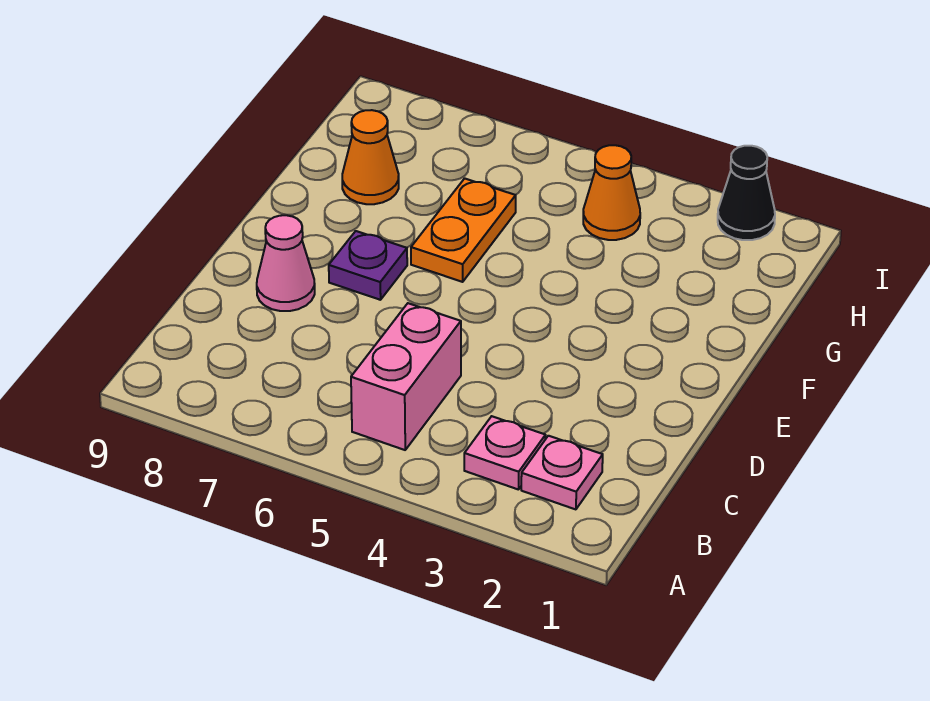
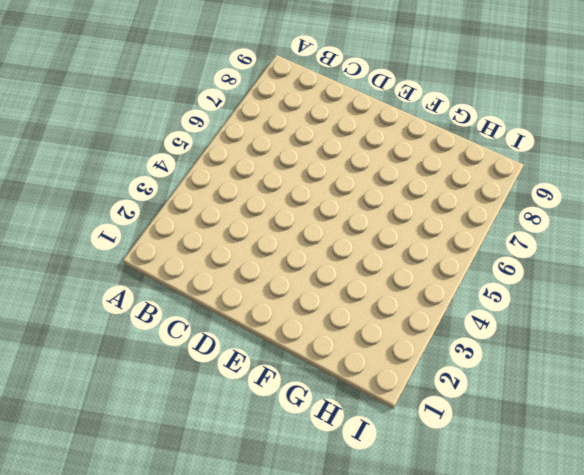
none -> pink plate B2 level 1
none -> pink plate B3 level 1

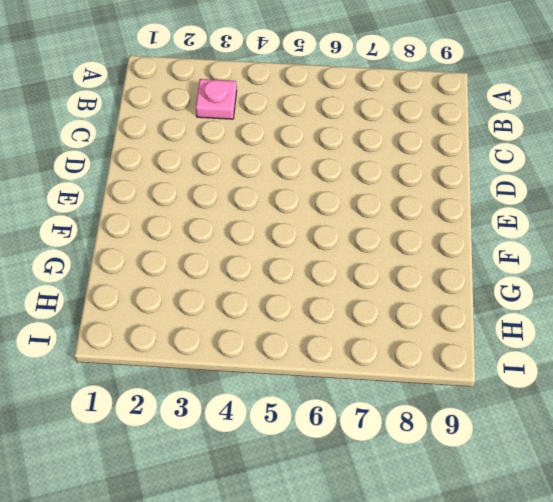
none -> pink plate B2 level 1
none -> pink brick B5:C5 level 1

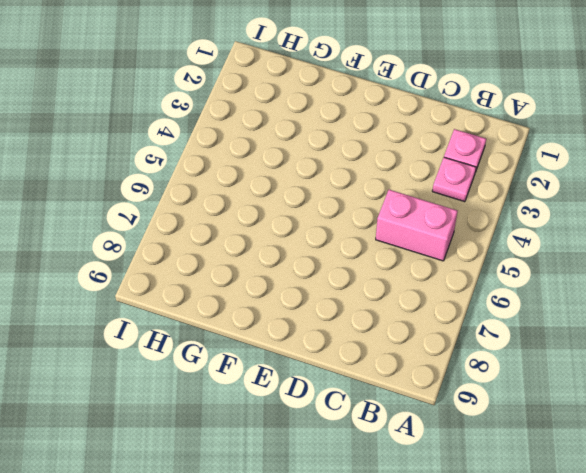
none -> pink cone D8 level 1
none -> purple plate E7 level 1

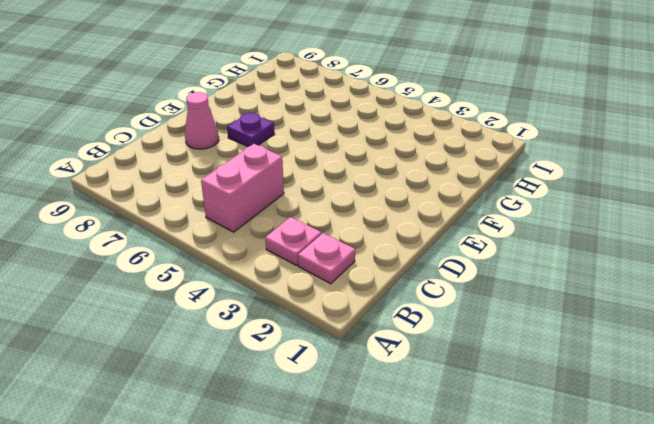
none -> orange plate F6:G6 level 1
none -> orange cone G8 level 1

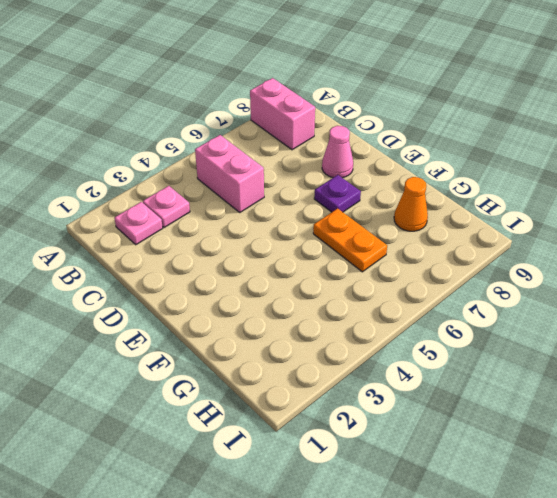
pink brick A8:B8 level 1 -> none
none -> orange cone H4 level 1
none -> black cone I2 level 1

